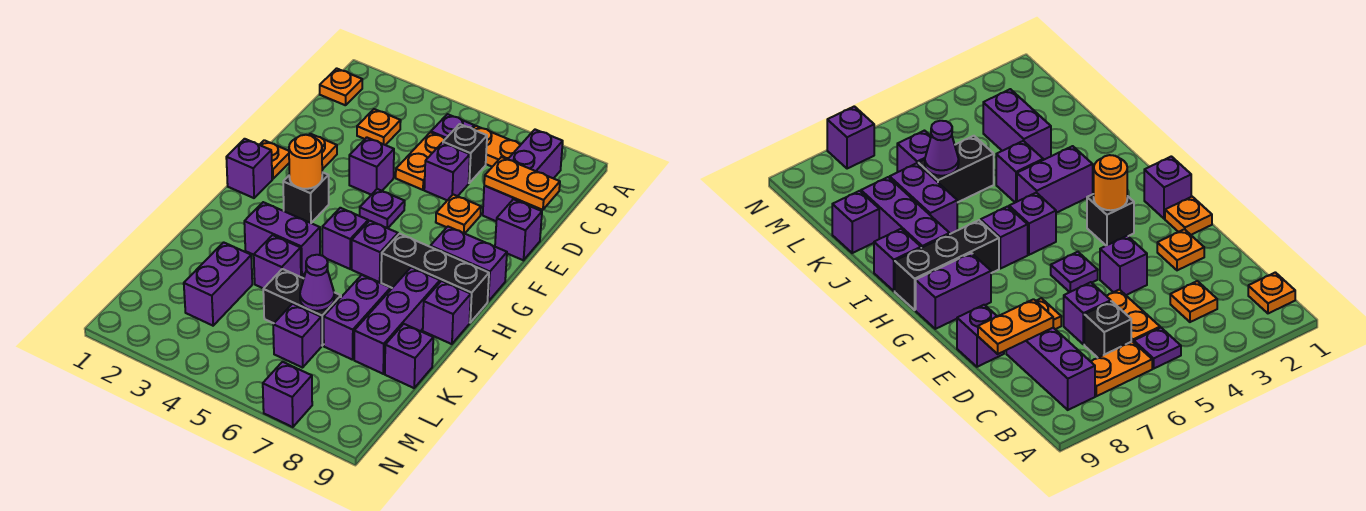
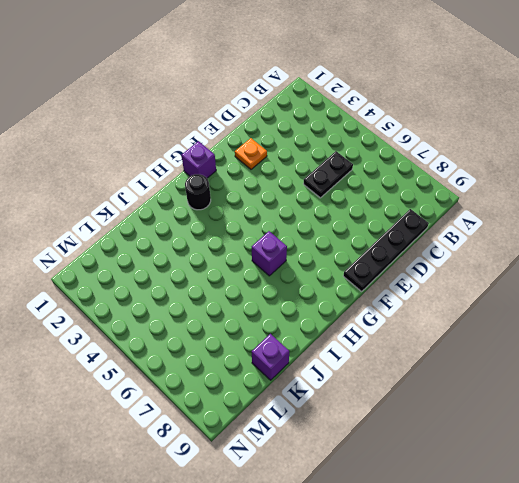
black plate C5:D5 level 1 -> orange plate C5:D5 level 1
black plate C9:F9 level 1 -> purple brick E9 level 1
black round brick H2 level 1 -> none
none -> orange plate B1 level 1
none -> purple plate B5 level 1
none -> orange plate B6:B7 level 1
none -> purple brick B8:D8 level 1

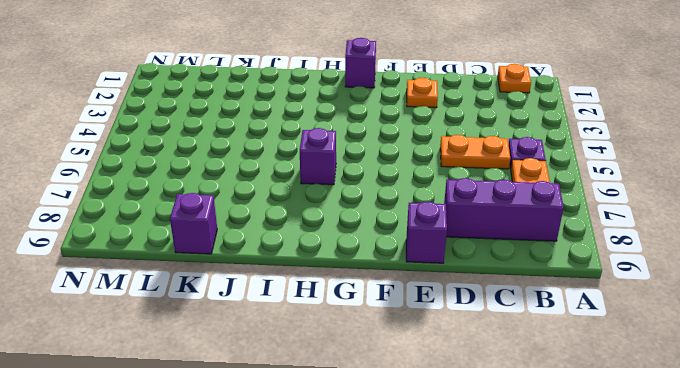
none -> orange plate C3 level 1
none -> black brick C6 level 1
none -> purple brick D6 level 1
none -> purple brick E4 level 1

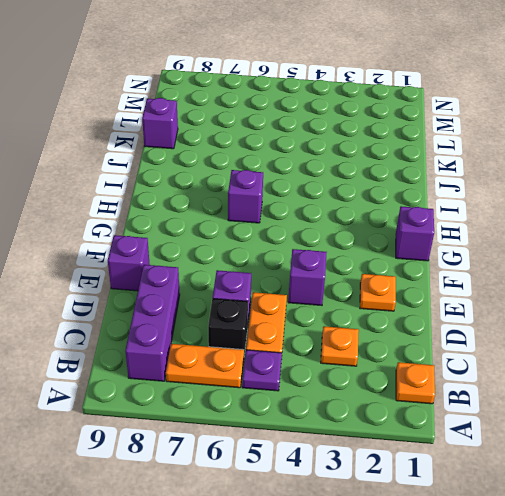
none -> orange plate E7 level 1
none -> orange plate F1 level 1
none -> purple plate F5 level 1
none -> black brick G3 level 1

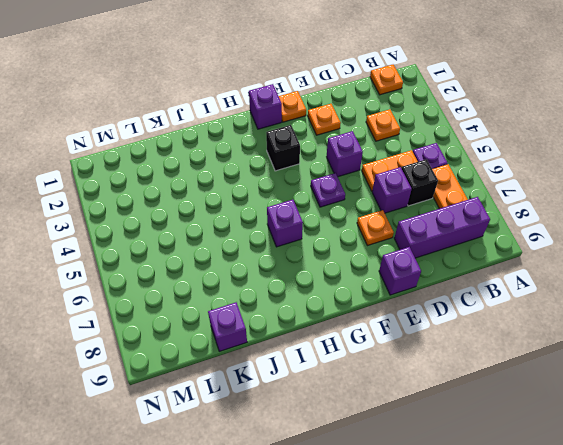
none -> purple brick G8:G9 level 1
none -> purple brick H5 level 1
none -> black brick H7:H9 level 1
none -> purple brick I3:I4 level 1

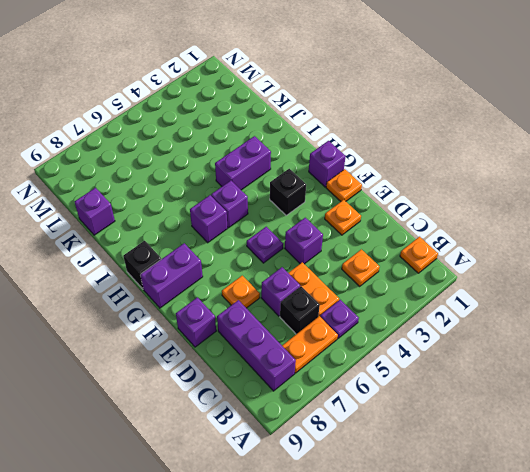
black brick H9 level 1 -> black brick H7:H9 level 1
none -> purple brick I8:K8 level 1
none -> purple brick I9 level 1
none -> purple brick J4 level 1
none -> purple brick J7:K7 level 1

